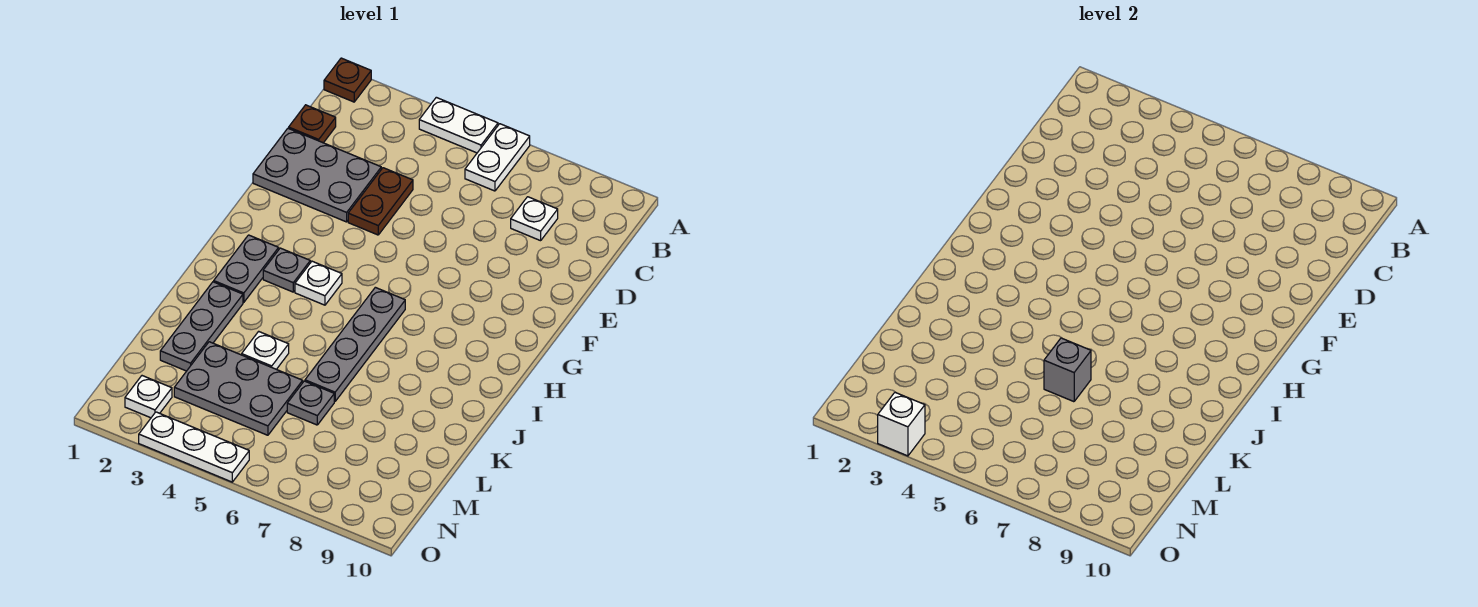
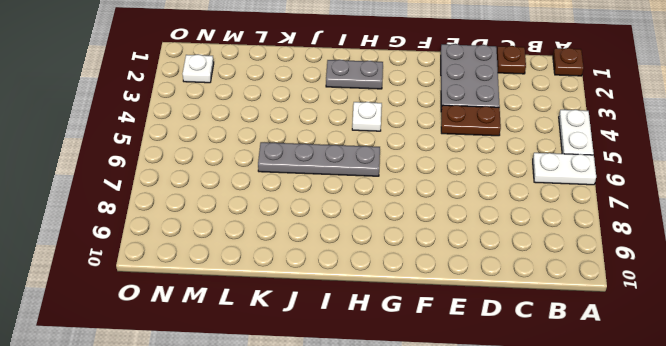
none -> white plate C8 level 1
none -> grey plate H3 level 1
none -> grey plate J2:L2 level 1

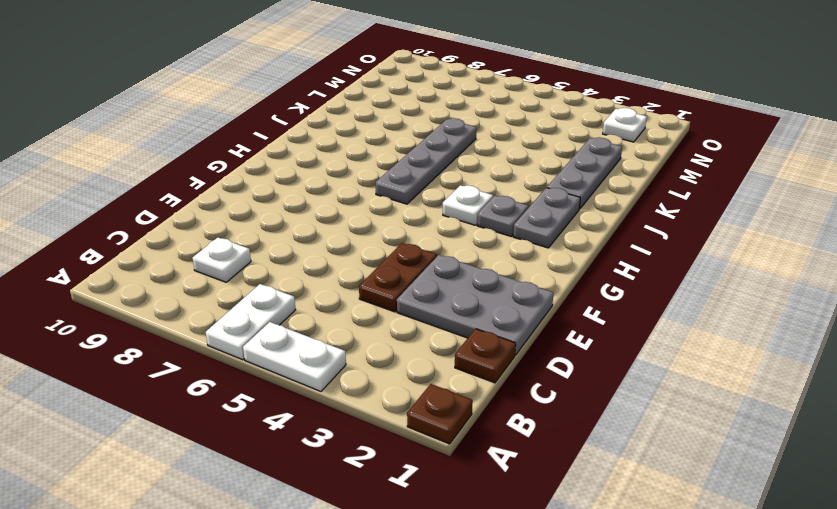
none -> white plate K4 level 1
none -> grey plate L3:M5 level 1
none -> grey plate L6 level 1

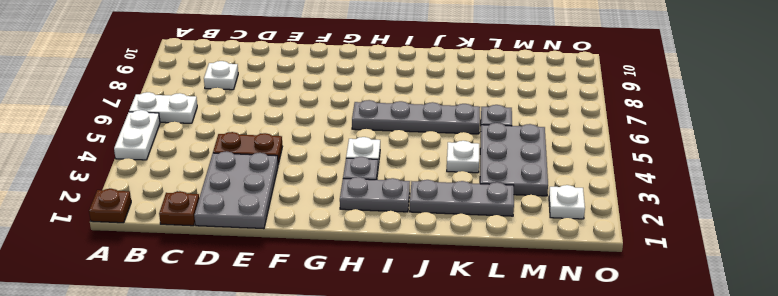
none -> white plate O3:O5 level 1
none -> grey brick K6 level 2
none -> white brick O3 level 2

